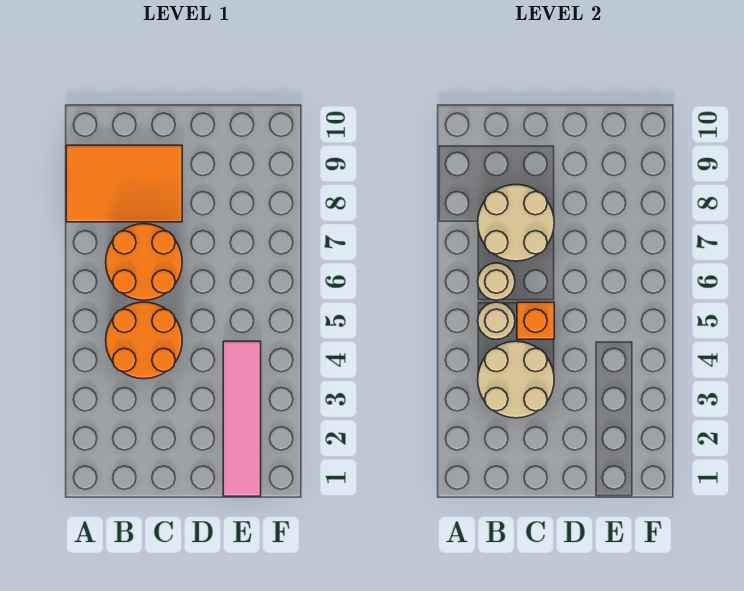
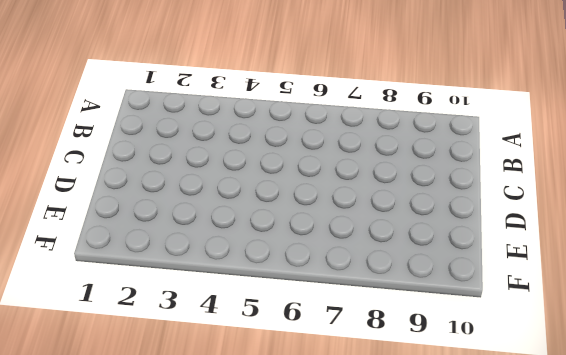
none -> orange tile A8:C9 level 1
none -> orange round brick B4:C5 level 1

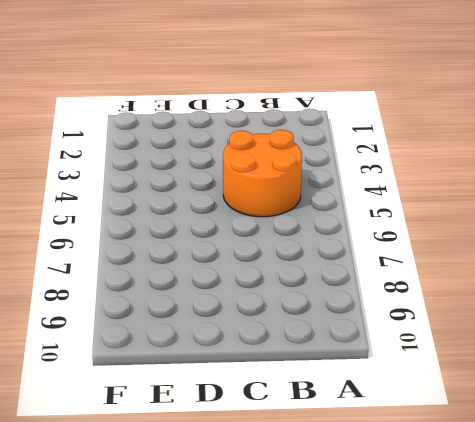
none -> orange tile A8:C9 level 1
none -> orange round brick B6:C7 level 1

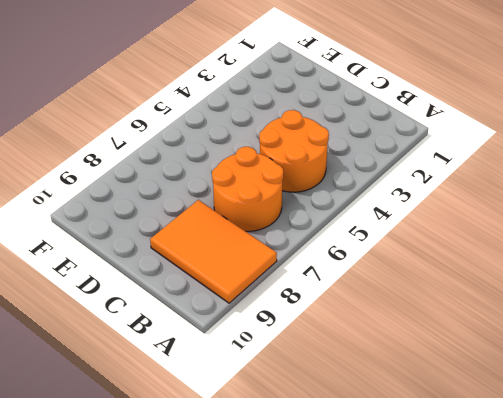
none -> pink tile E1:E4 level 1
none -> tan round brick B3:C4 level 2

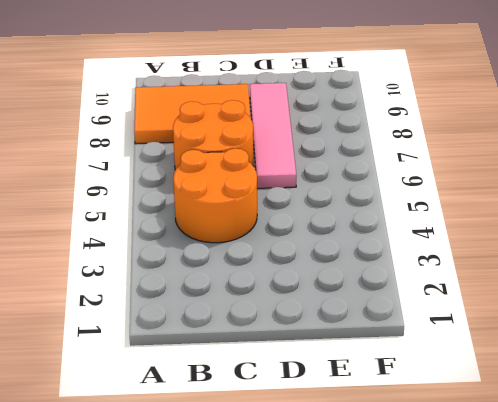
pink tile D6:D9 level 1 -> pink tile E1:E4 level 1
none -> tan round brick B3:C4 level 2
none -> tan round brick B5 level 2

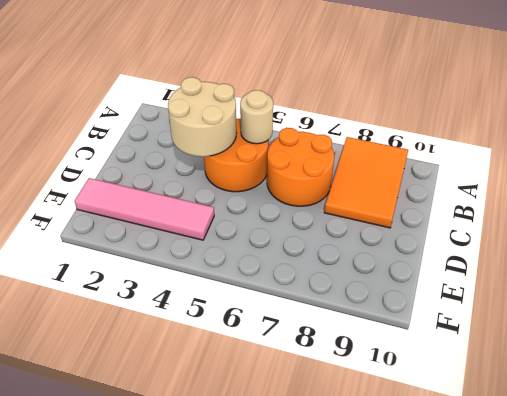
none -> tan round brick B6 level 2
none -> tan round brick B7:C8 level 2

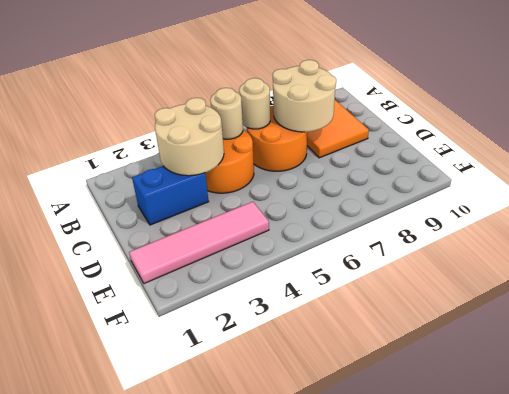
blue brick C2:C3 level 1 -> none
none -> orange brick C5 level 2

